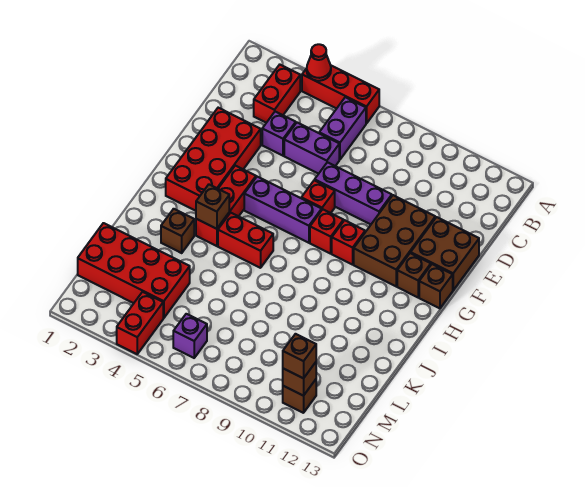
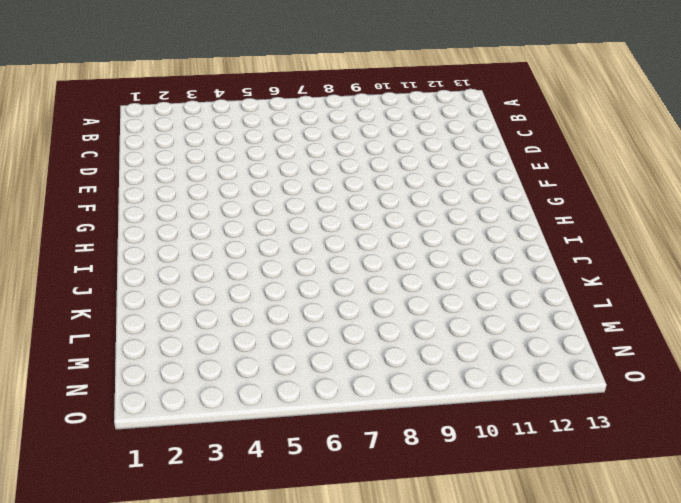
none -> red brick A4:A6 level 1
none -> red brick B3:C3 level 1
none -> purple brick B6:C6 level 1

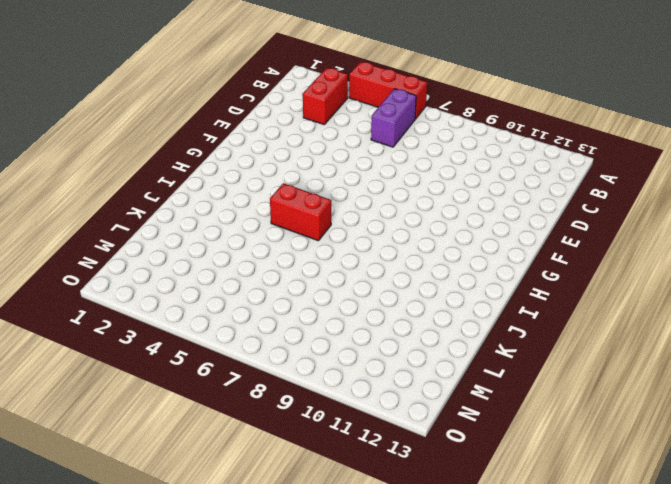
none -> purple brick D4 level 1
none -> purple brick D5:D6 level 1
none -> red brick E2:H3 level 1

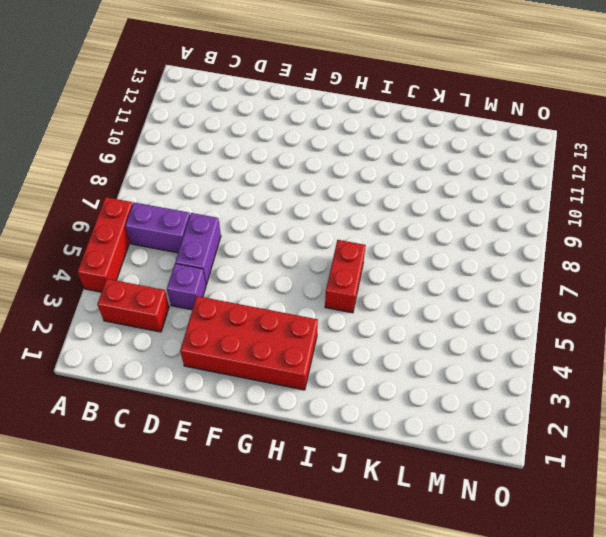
none -> purple brick E7:E9 level 1
none -> brown brick E10:G11 level 1
none -> brown brick E12:F13 level 1

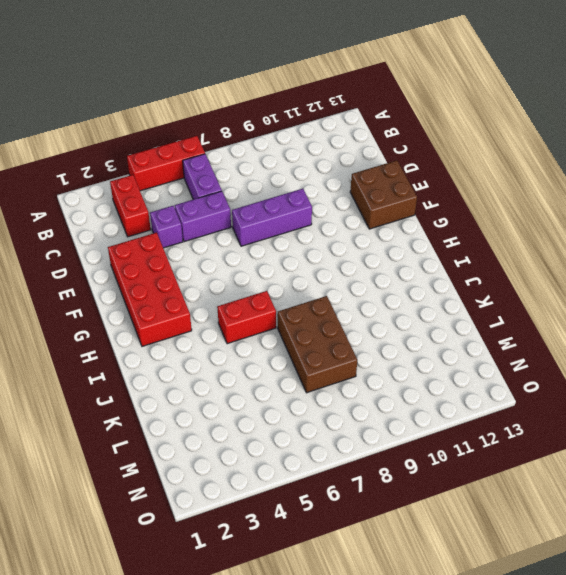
brown brick J7:L8 level 1 -> brown brick E10:G11 level 1
none -> red brick F7 level 1
none -> red brick G4:I4 level 1
none -> purple brick G5:G7 level 1

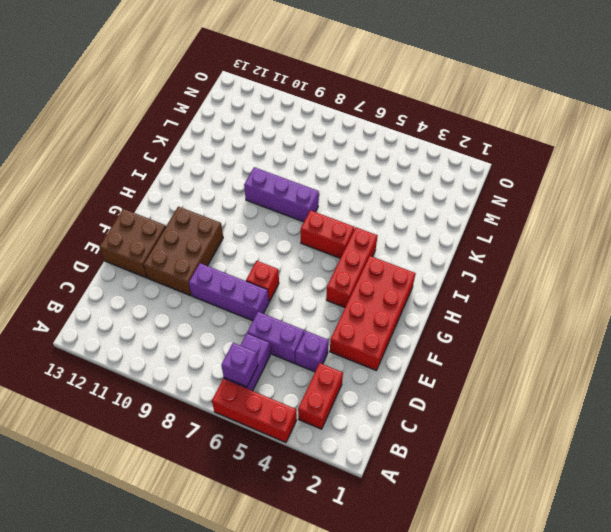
purple brick B6 level 2 -> purple brick N6 level 1
purple brick J7:J9 level 1 -> purple brick G5:G7 level 1
none -> red brick G8 level 1
none -> red brick G9 level 1
none -> brown brick G12 level 1

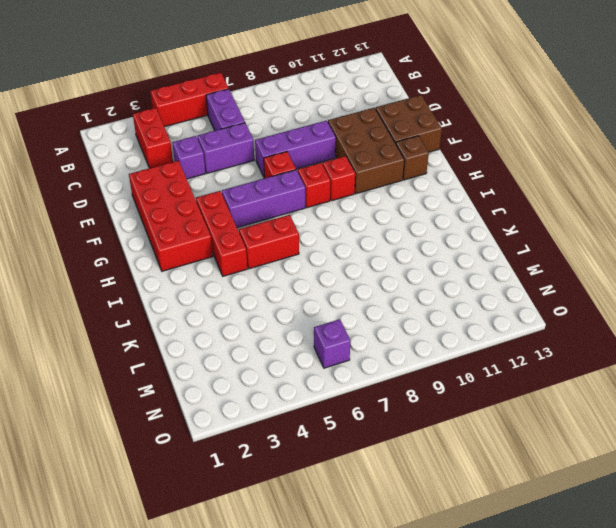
none -> brown brick G13 level 1
none -> brown brick J3 level 1
none -> red brick L1:M4 level 1

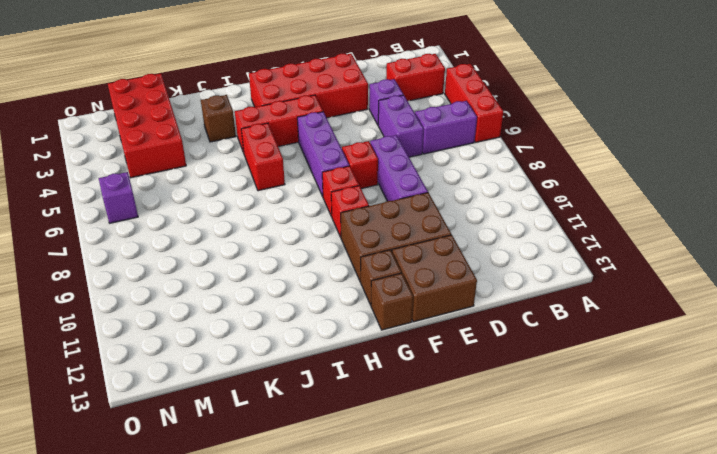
none -> red brick N4:O4 level 1
none -> brown brick N11 level 1
none -> red cone A4 level 2

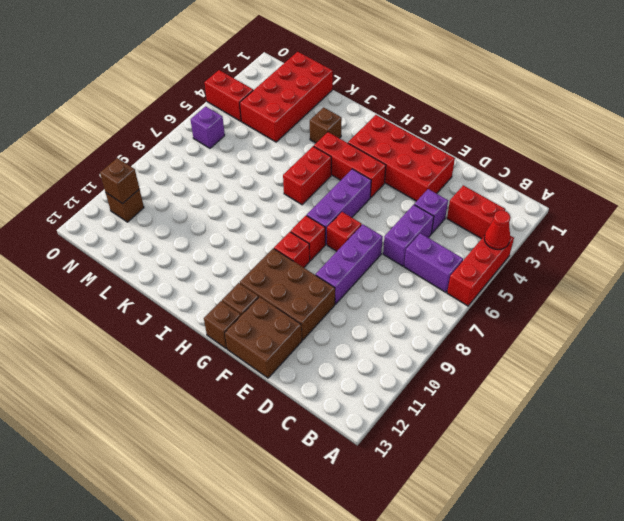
none -> brown brick I4 level 2
none -> brown brick N11 level 3

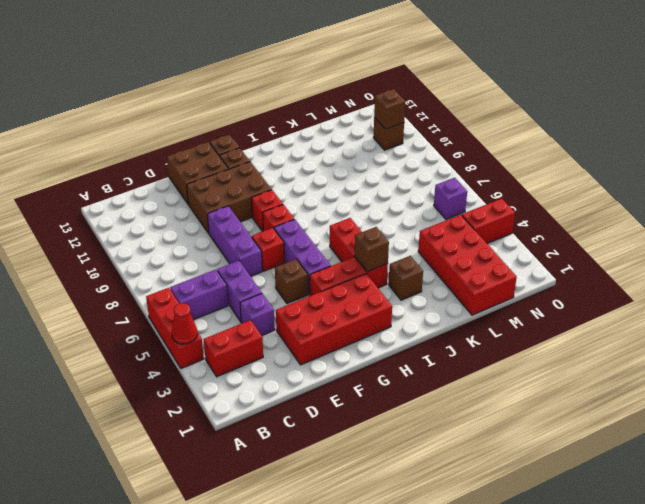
brown brick F5 level 1 -> brown brick N11 level 3

